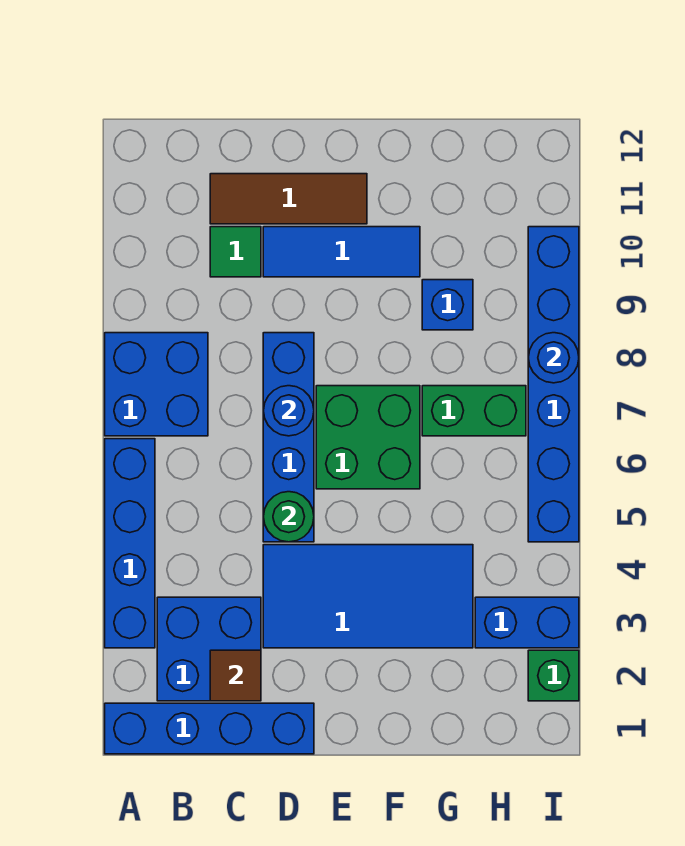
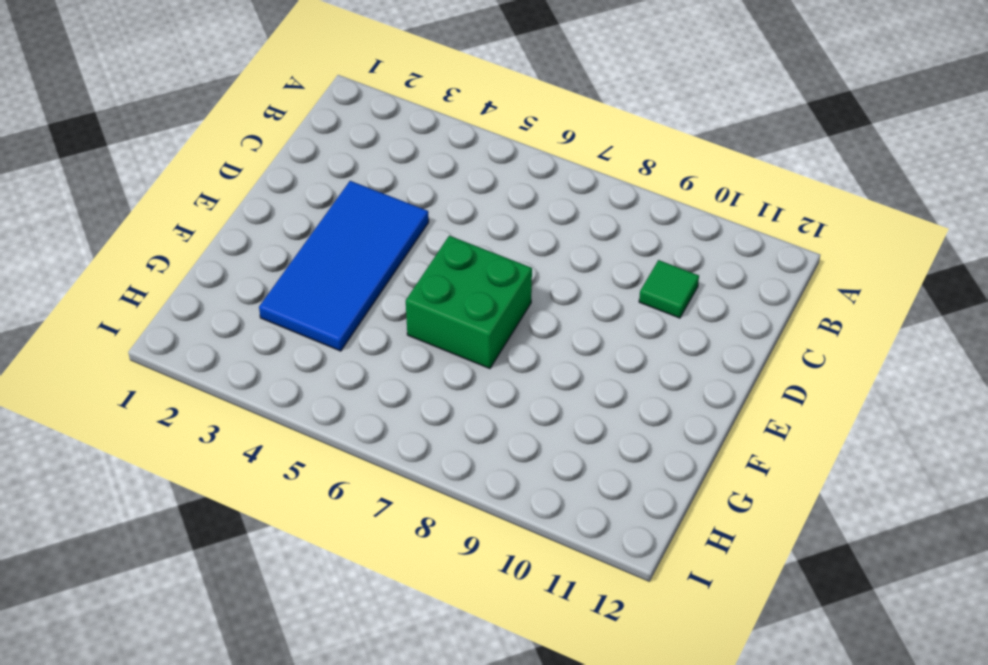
none -> blue brick A1:D1 level 1
none -> blue brick A3:A6 level 1
none -> blue brick A7:B8 level 1

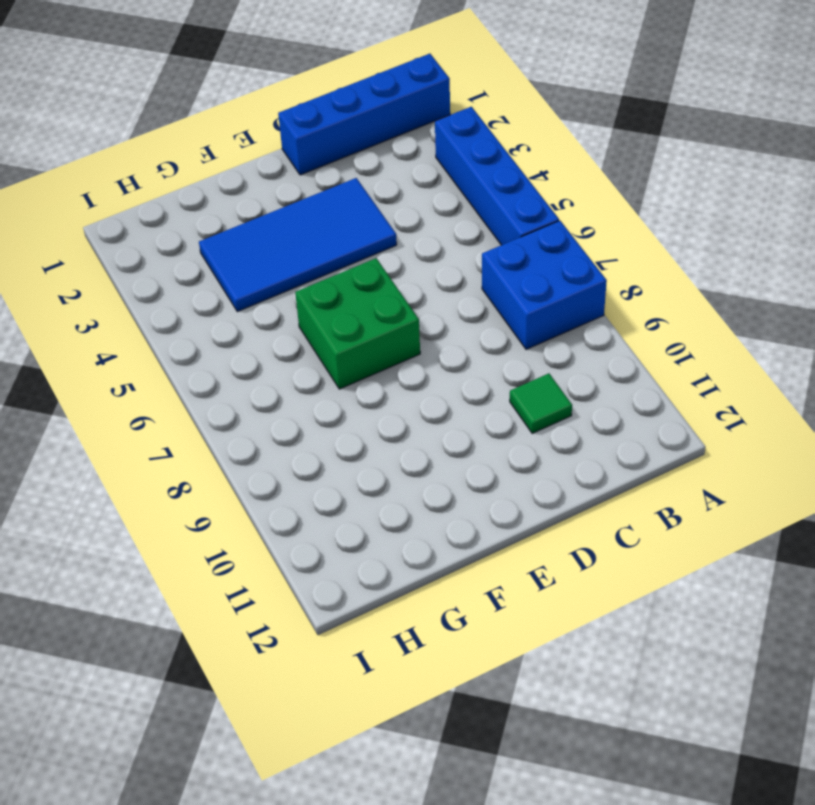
none -> blue brick B2:C3 level 1
none -> brown tile C11:E11 level 1
none -> blue brick D5:D8 level 1

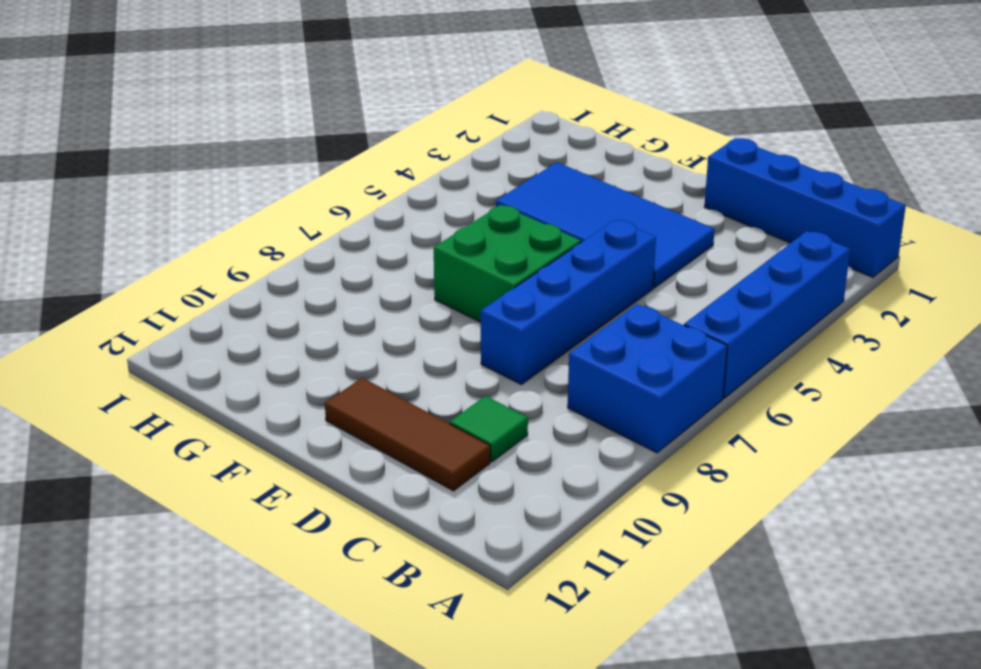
none -> blue brick B2:C3 level 1
none -> blue tile D10:F10 level 1
none -> green brick G7:H7 level 1

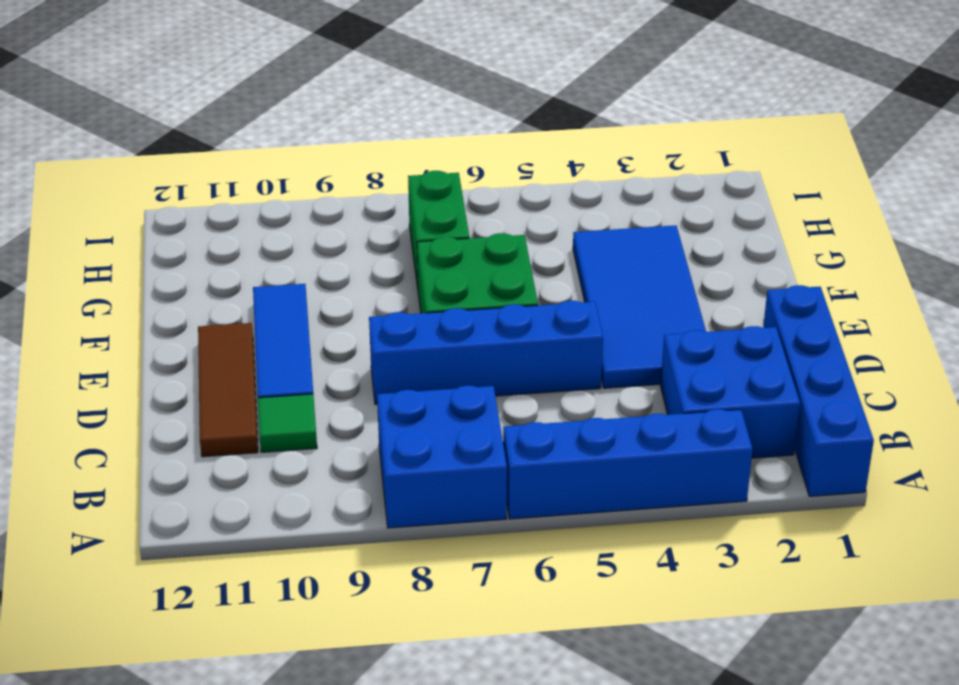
none -> blue brick G9 level 1
none -> blue brick H3:I3 level 1
none -> green brick I2 level 1

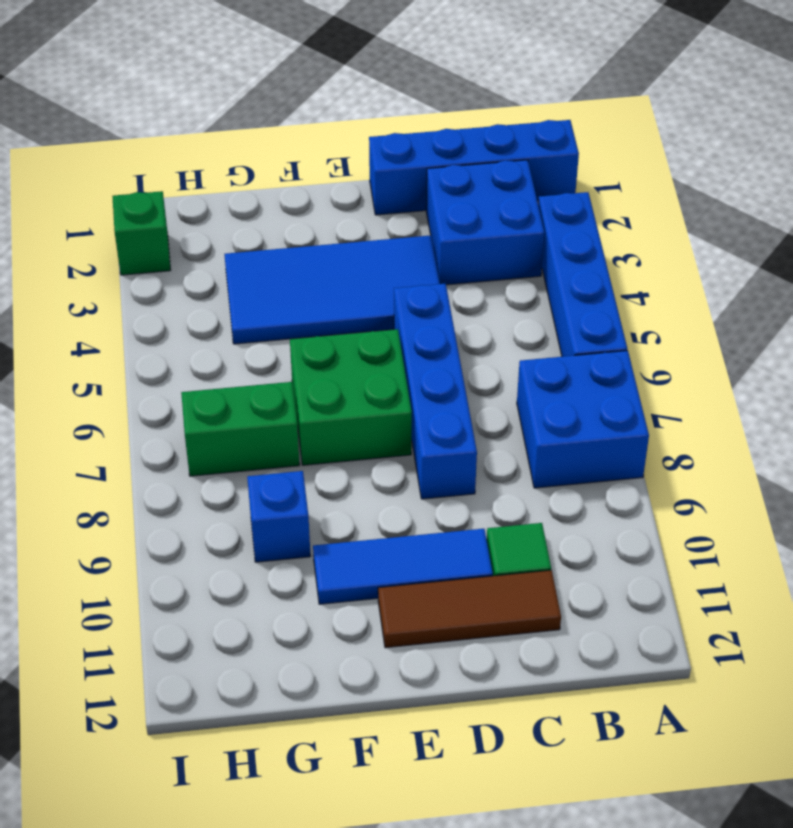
none -> blue brick H3:I3 level 1
none -> blue brick I5:I10 level 1
none -> brown tile C2 level 2

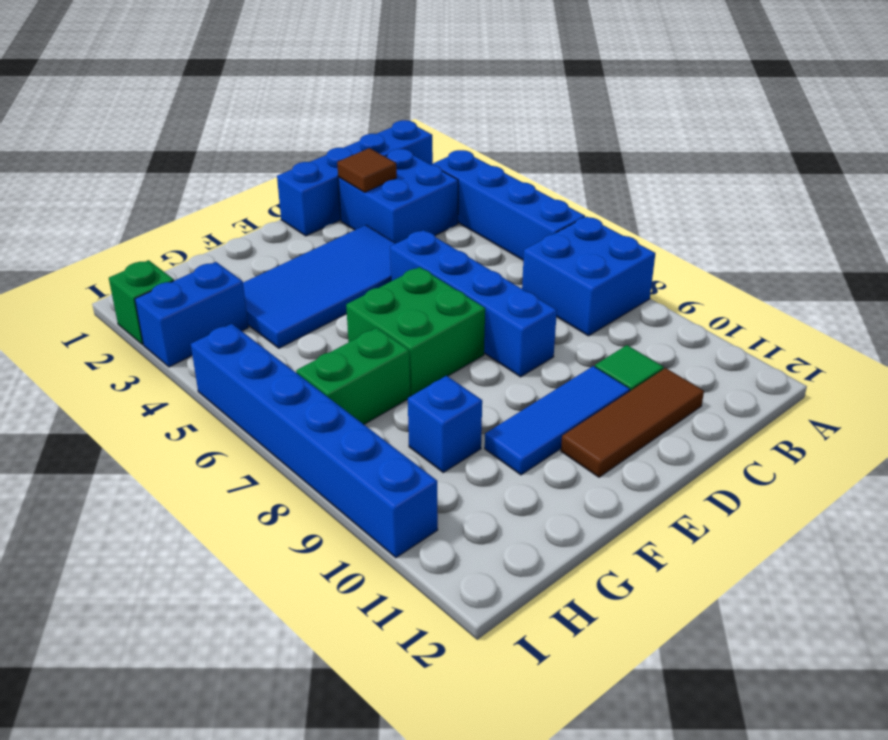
none -> green round brick D5 level 2
none -> blue round brick D7 level 2
none -> blue round brick I8 level 2

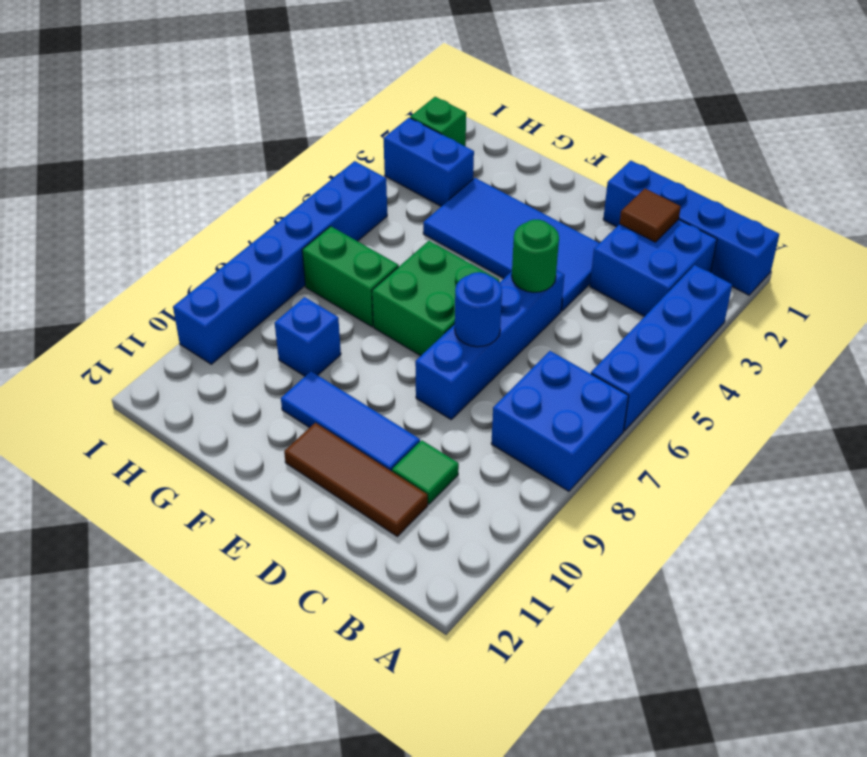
none -> blue round brick I8 level 2

